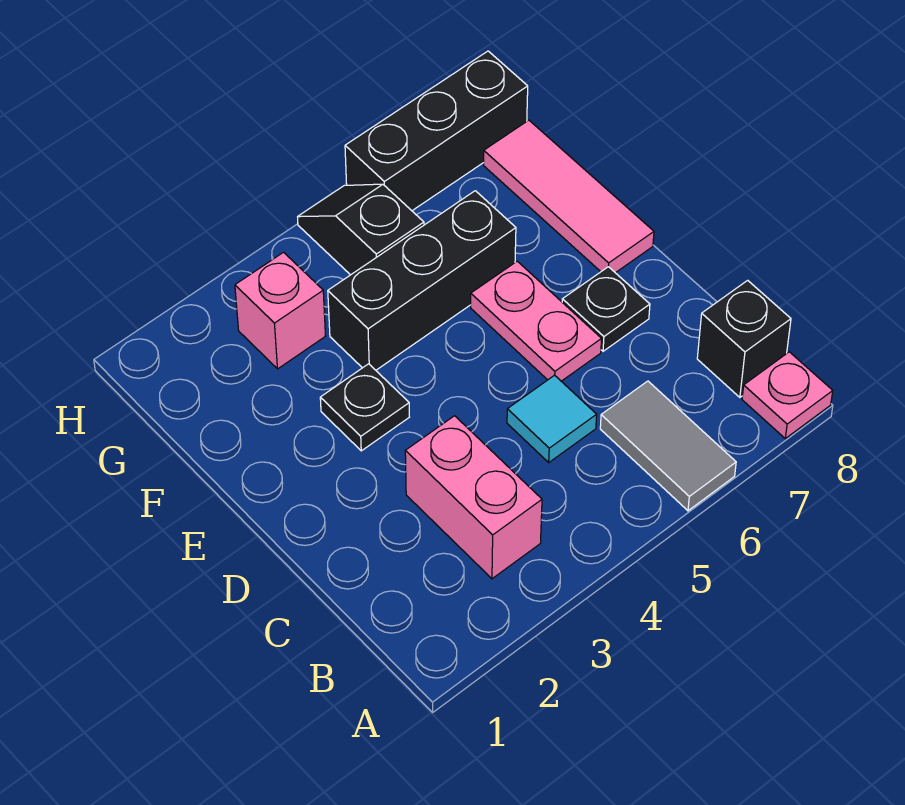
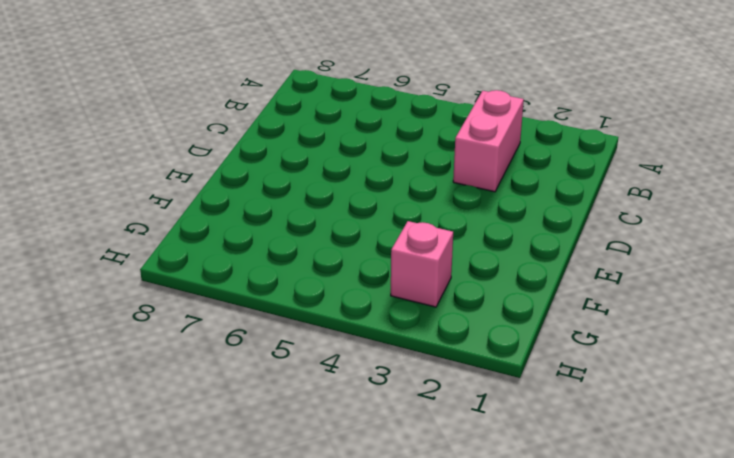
none -> grey tile A6:B6 level 1
none -> pink plate A8 level 1
none -> black brick B8 level 1

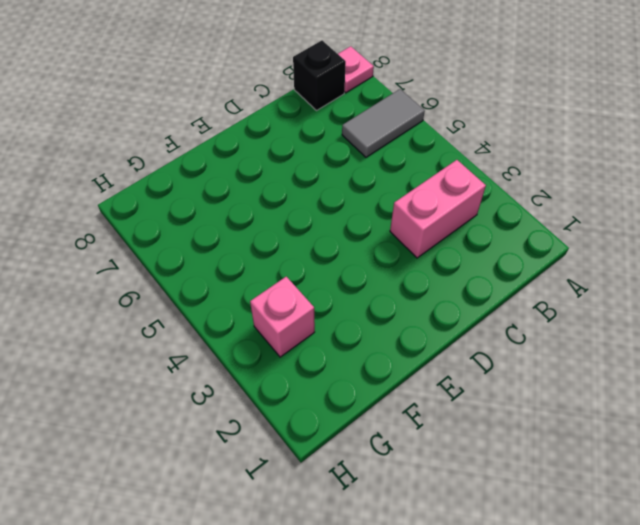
none -> cyan tile C5 level 1
none -> pink plate D6:E6 level 1
none -> black plate D7 level 1

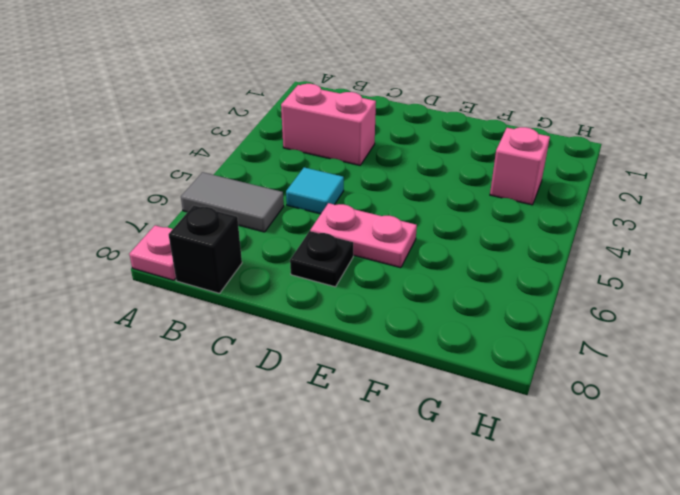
none -> black plate E3 level 1
none -> pink tile E8:G8 level 1
none -> black brick F4:F6 level 1

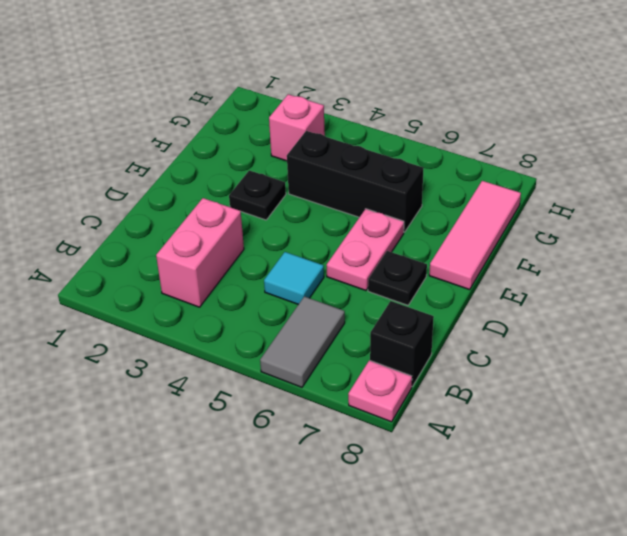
none -> black slope G5:H5 level 1 top G
none -> black brick H6:H8 level 1

